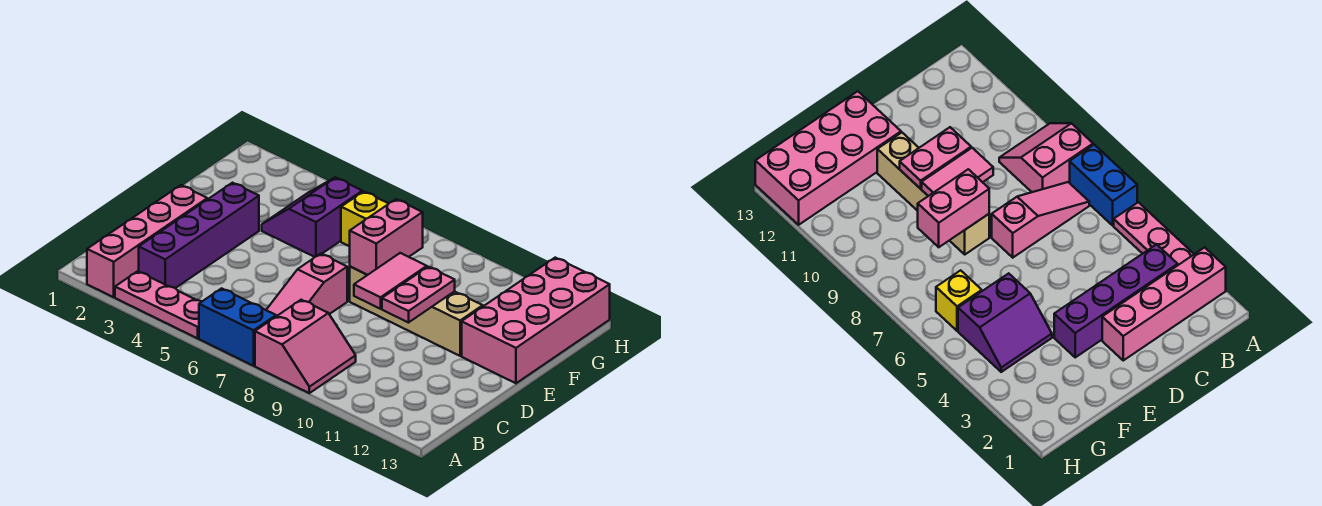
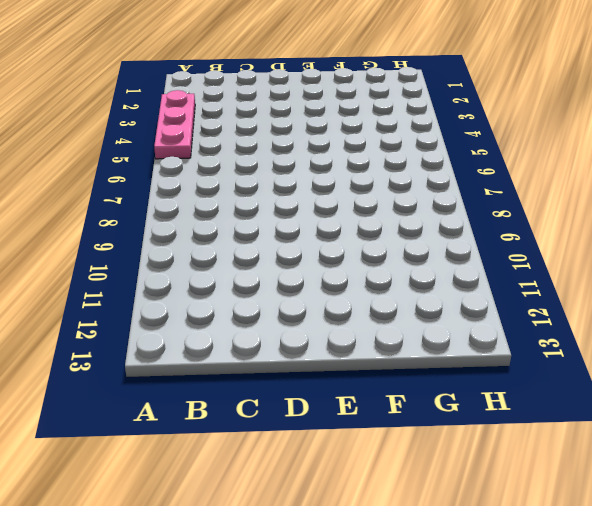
none -> pink brick A2:D2 level 1
none -> blue brick A6:A7 level 1
none -> pink slope A8:B9 level 1 top 8

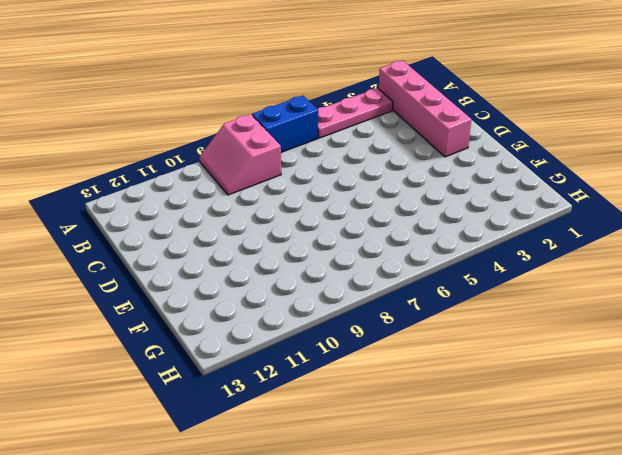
none -> purple brick B3:E3 level 1
none -> pink slope B7:D7 level 1 top D
none -> tan brick E8:E11 level 1

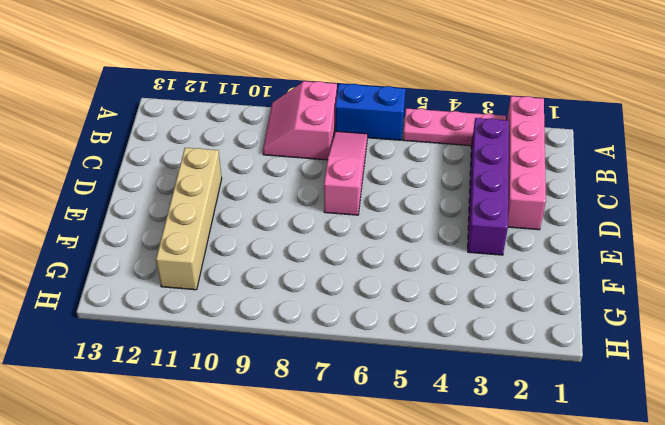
tan brick D11:G11 level 1 -> tan brick E8:E11 level 1
none -> pink brick E12:H13 level 1
none -> purple slope F4:G5 level 1 top 5
none -> yellow brick G6 level 1

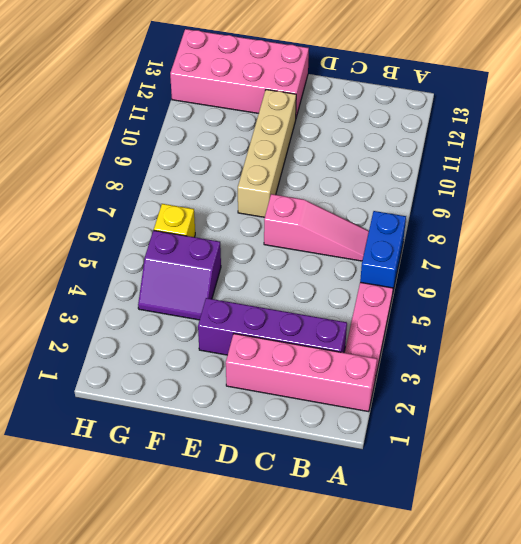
none -> pink slope A8:B9 level 1 top 8
none -> pink tile D9:E9 level 2
none -> pink plate D10:E10 level 2

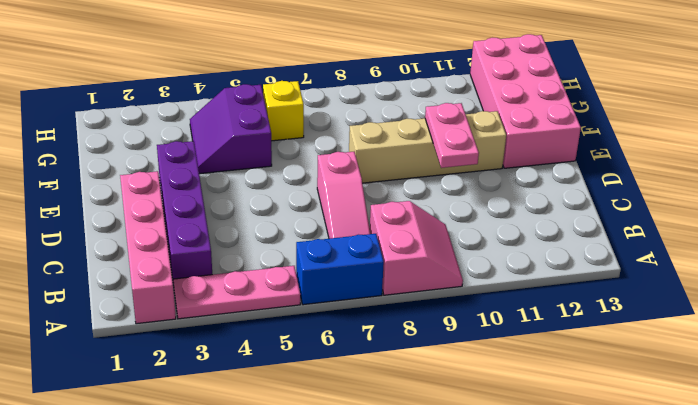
none -> pink tile D9:E9 level 2
none -> pink brick E8:F8 level 2

